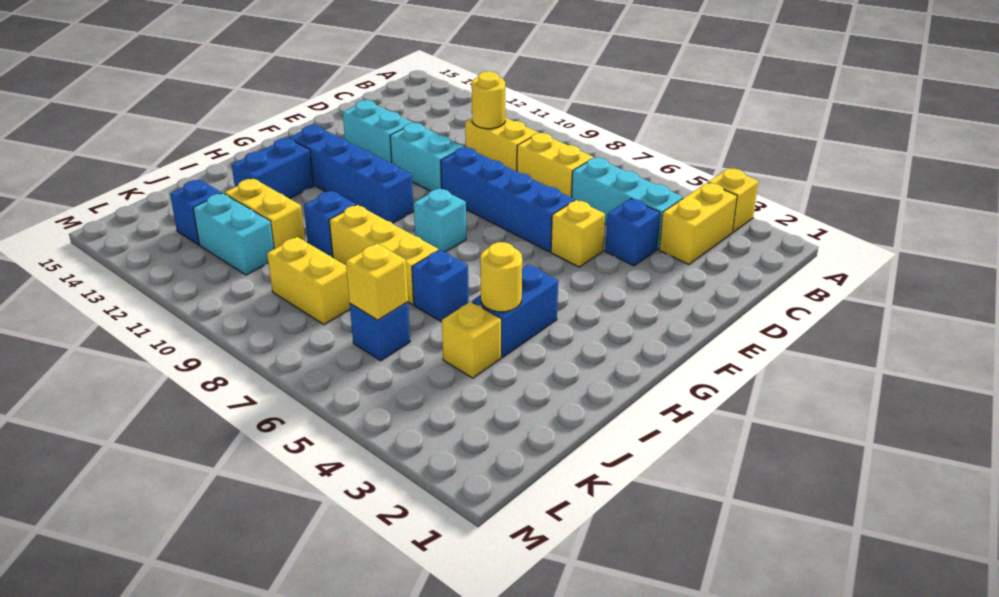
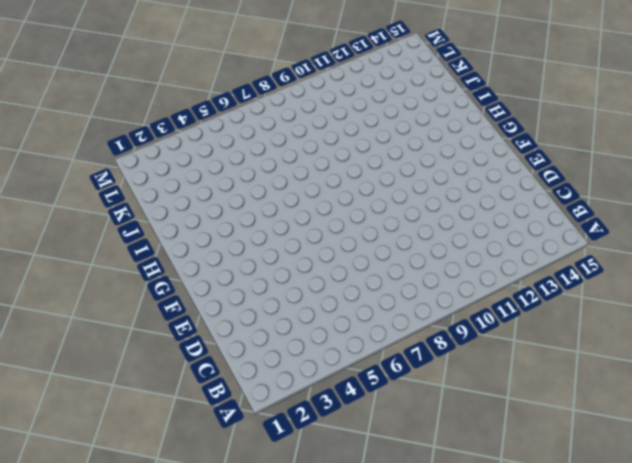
none -> yellow brick A3 level 1
none -> yellow brick B3:C3 level 1
none -> cyan brick C4:C6 level 1

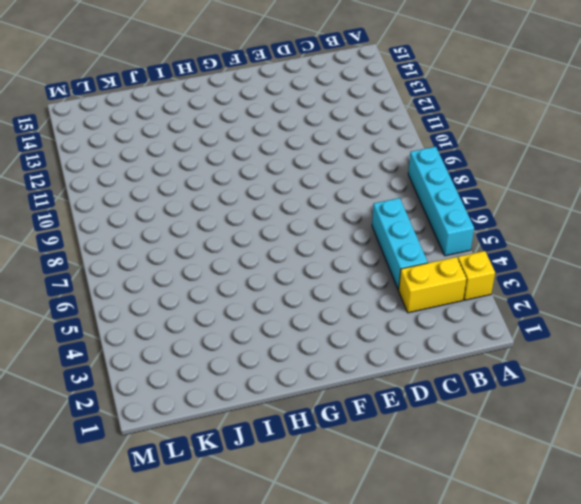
cyan brick A5:A8 level 1 -> none
none -> yellow brick C7:C8 level 1
none -> yellow brick C9:C10 level 1
none -> blue brick D4 level 1

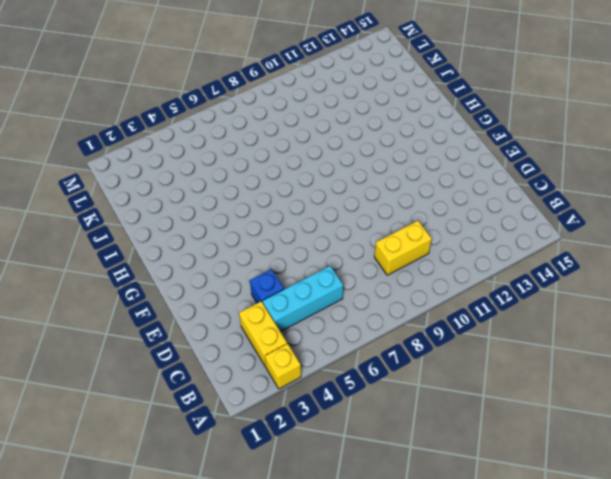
none -> yellow brick C7:C8 level 1
none -> yellow brick E5 level 1
none -> blue brick E6:E9 level 1

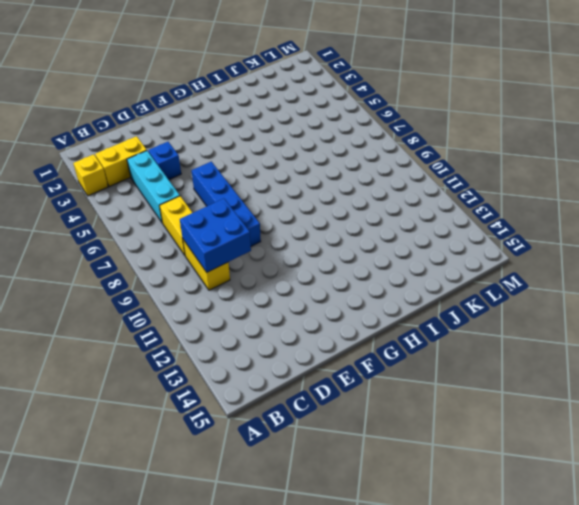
blue brick C9:D10 level 2 -> yellow round brick C10 level 2
none -> yellow brick E5 level 1
none -> cyan brick E10:E11 level 1
none -> cyan brick E12:E13 level 1

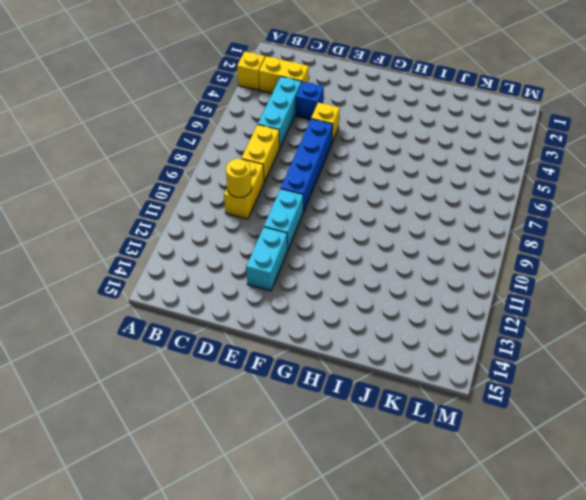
none -> cyan brick G8 level 1
none -> blue brick G10:G13 level 1
none -> blue brick H4:I4 level 1

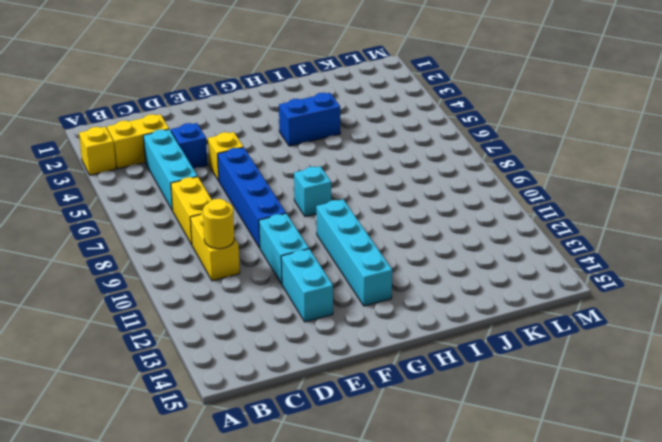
cyan brick G10:G13 level 1 -> blue brick G10:G13 level 1
none -> blue brick H13:I13 level 1
none -> blue brick I6 level 1
none -> yellow brick I7:I9 level 1

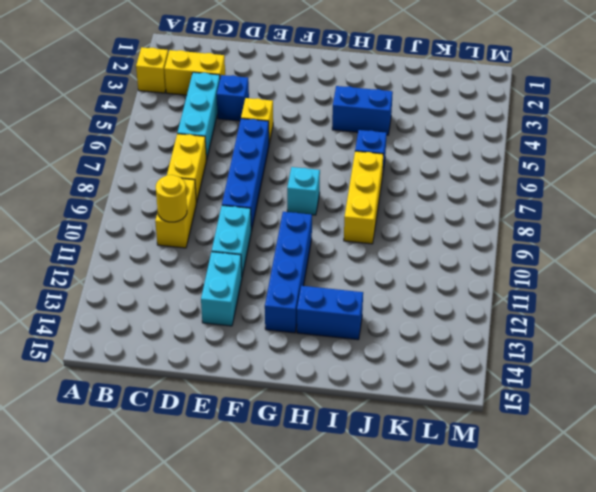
none -> blue brick I10 level 1
none -> yellow brick J4 level 1
none -> yellow brick J11:J12 level 1

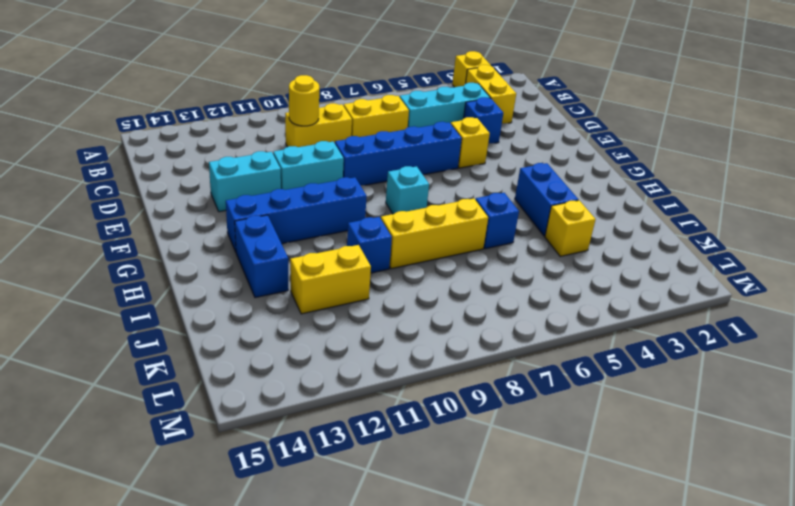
none -> blue brick K6 level 1
none -> yellow brick K8:K9 level 1
none -> cyan brick K11:K12 level 1

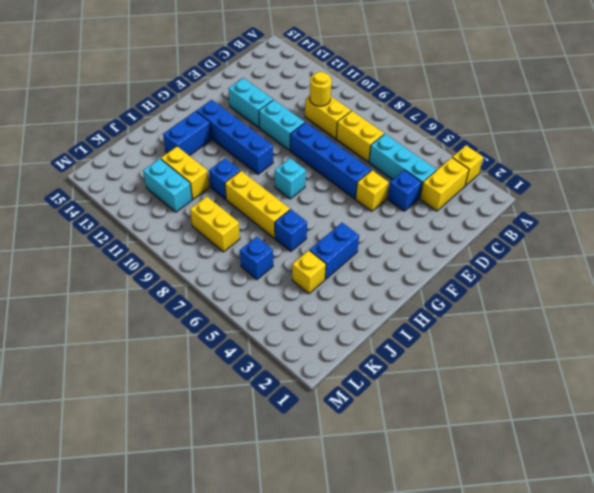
none -> blue brick K13 level 1
none -> yellow round brick I4 level 2
none -> yellow brick K6 level 2

